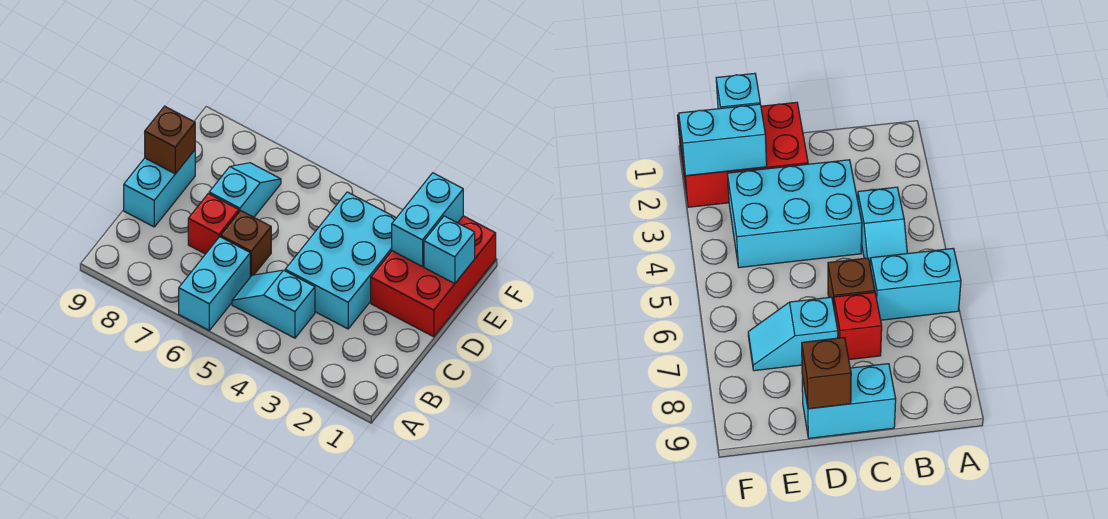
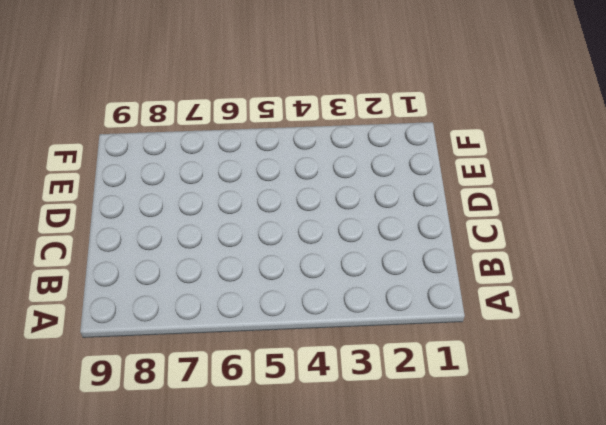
none -> cyan brick A6:B6 level 1
none -> cyan slope B4:B5 level 1 top 4

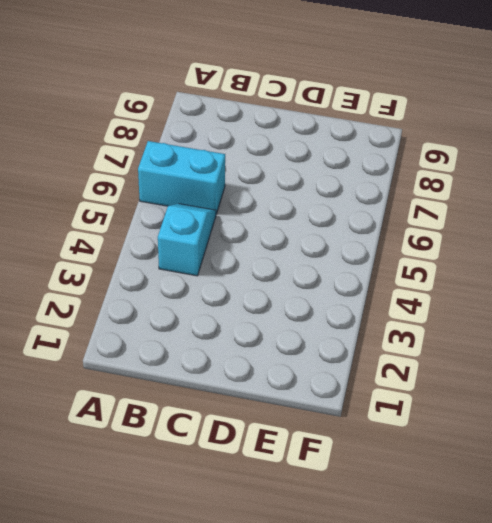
none -> cyan brick C3:E4 level 1
none -> brown brick C6 level 1

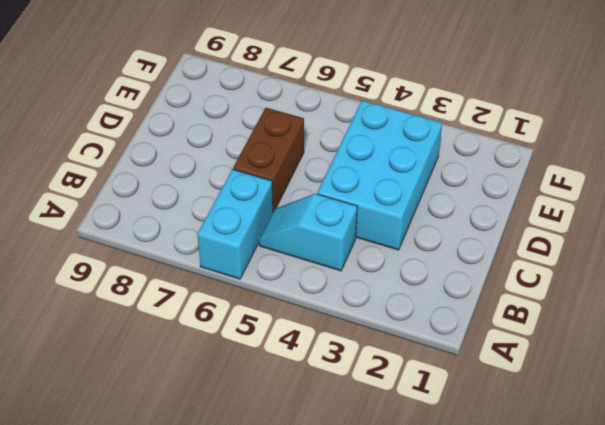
brown brick C6:D6 level 1 -> brown brick C6 level 1
none -> red brick C7 level 1
none -> cyan brick C9:D9 level 1

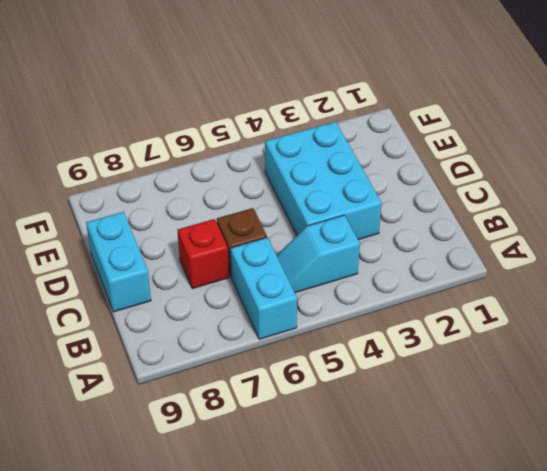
none -> red brick D1:F2 level 1
none -> cyan slope D7:E7 level 1 top D

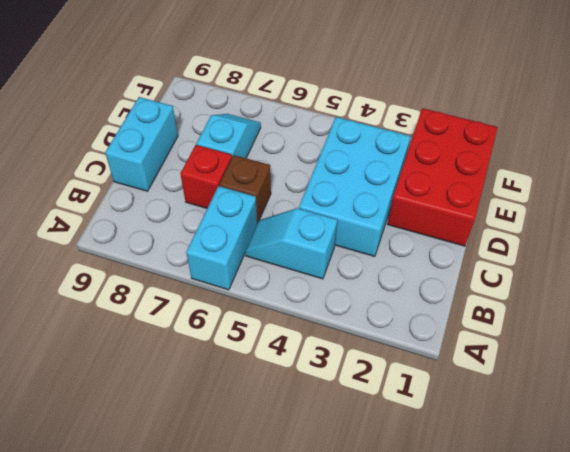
none -> brown brick D9 level 2
none -> cyan brick E1 level 2

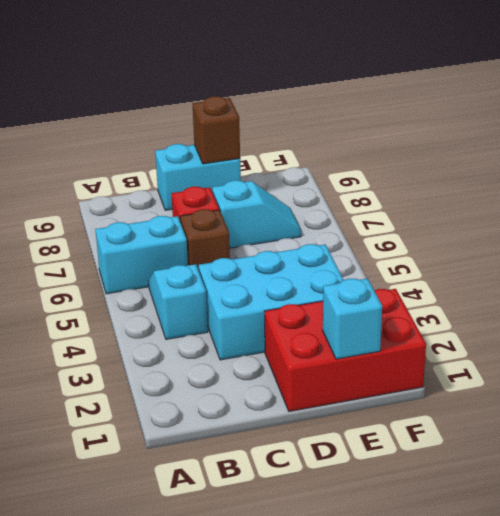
none -> cyan brick E2:F2 level 2

